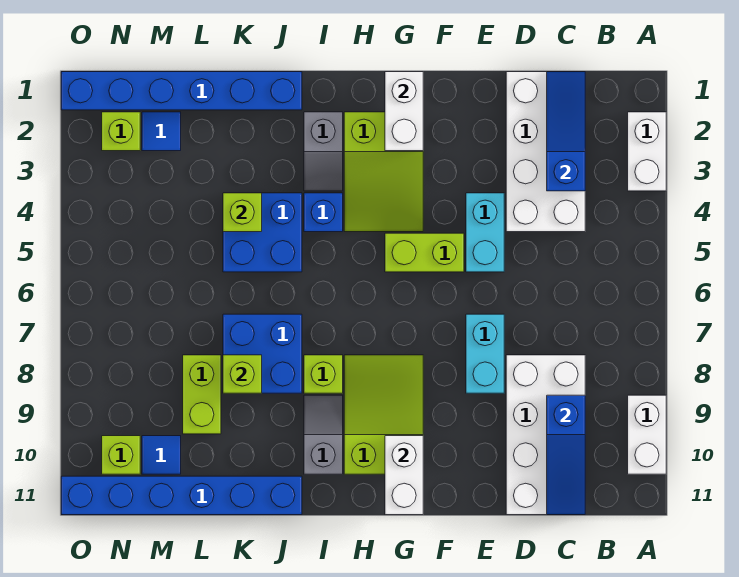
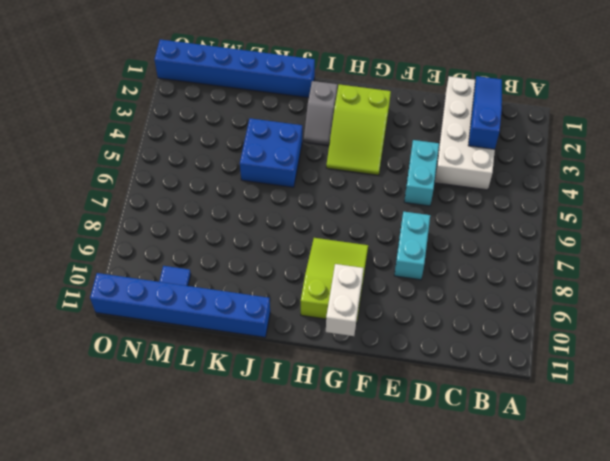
none -> white brick A2:A3 level 1
none -> white brick A9:A10 level 1
none -> white brick C8:D11 level 1

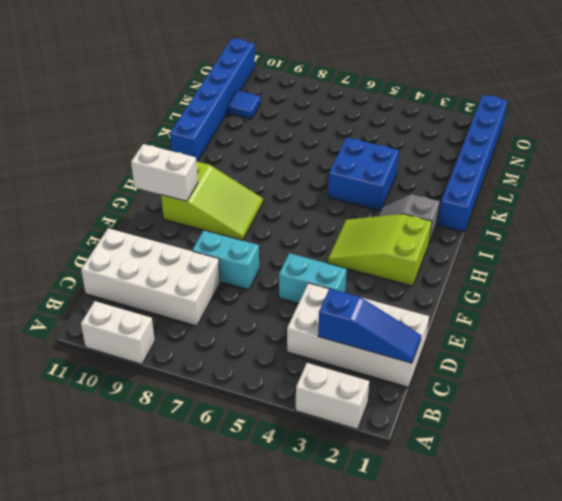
none -> lime brick F5:G5 level 1
none -> blue brick I4 level 1
none -> lime brick I8 level 1

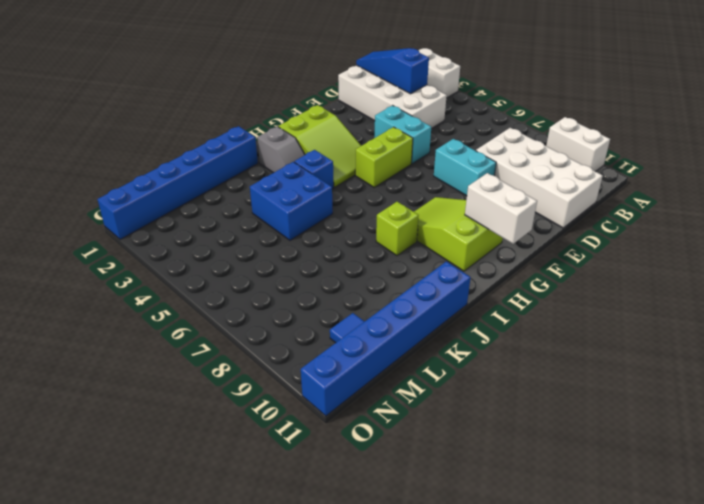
none -> grey slope I9:I10 level 1 top 10
none -> blue brick J7:K8 level 1
none -> lime brick L8:L9 level 1

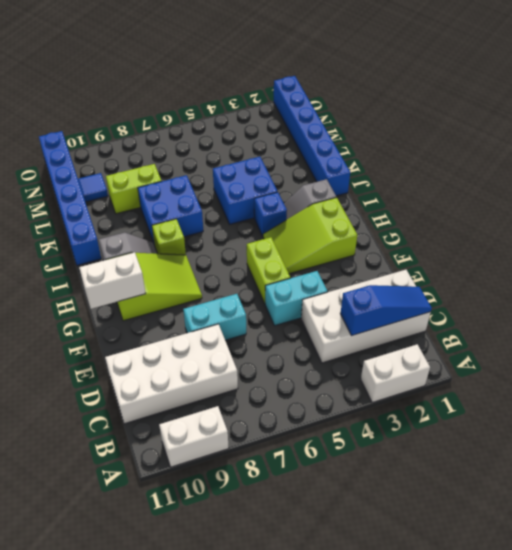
none -> blue tile M2 level 1
none -> lime brick N2 level 1
none -> lime brick N10 level 1

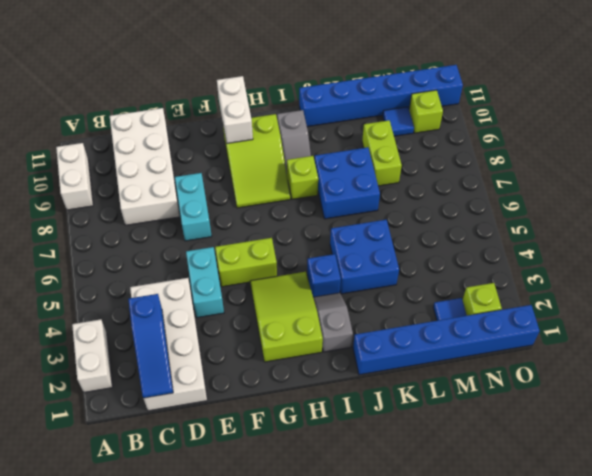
none -> blue slope C9:C11 level 2 top 9
none -> white brick G1:G2 level 2
none -> lime brick K4 level 2

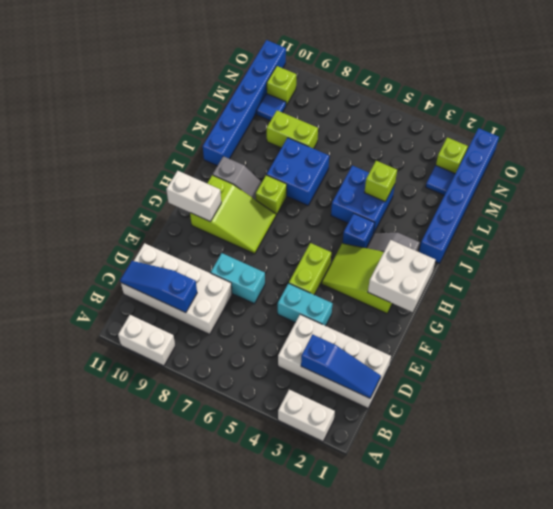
white brick G1:H2 level 2 -> white brick G1:G2 level 2
none -> lime brick K8 level 2

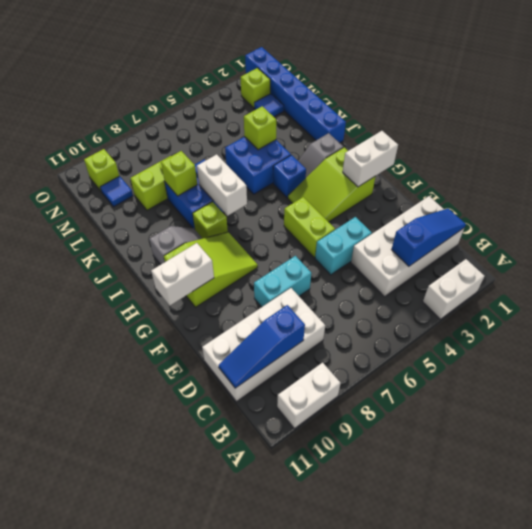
white brick I7:J7 level 2 -> none
none -> blue brick J11:O11 level 1

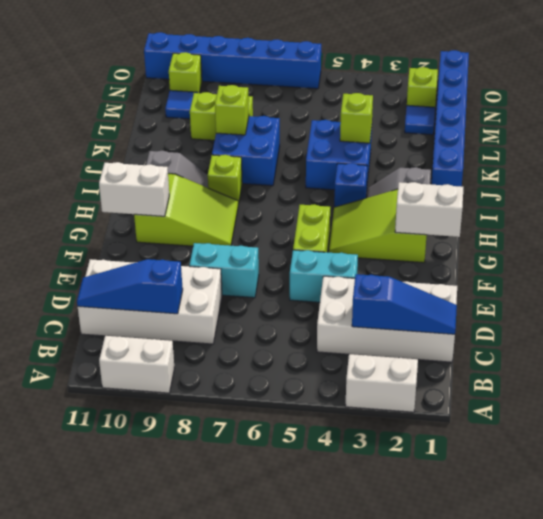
blue brick O6:O11 level 1 -> blue brick J11:O11 level 1

